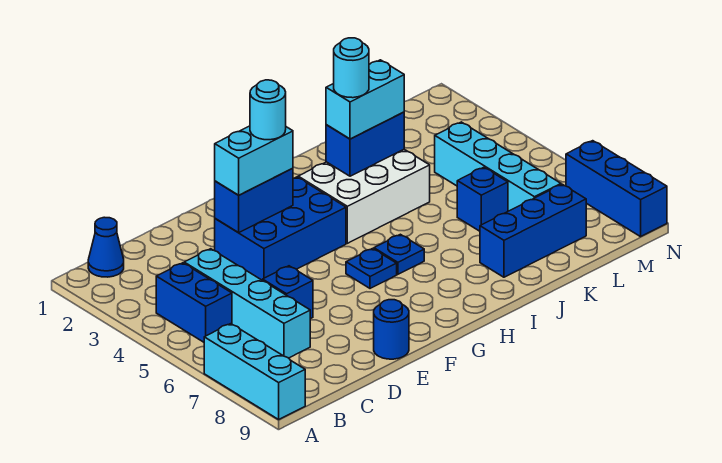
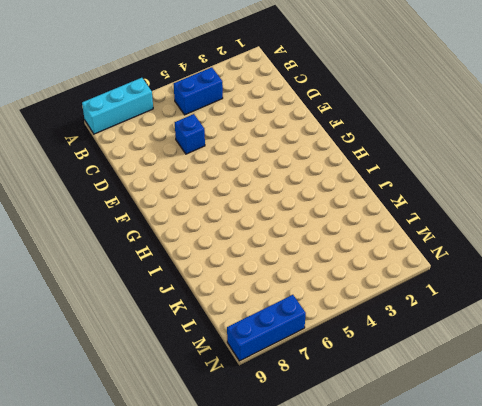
none -> blue cone B1 level 1
none -> cyan brick C4:C7 level 1
none -> blue brick E3:G4 level 1

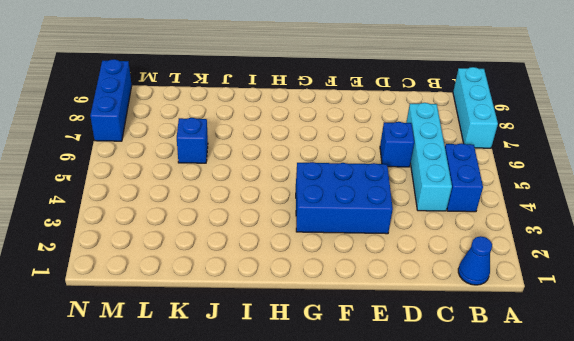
none -> blue round brick E9 level 1
none -> blue plate G6 level 1
none -> white brick H3:J4 level 1

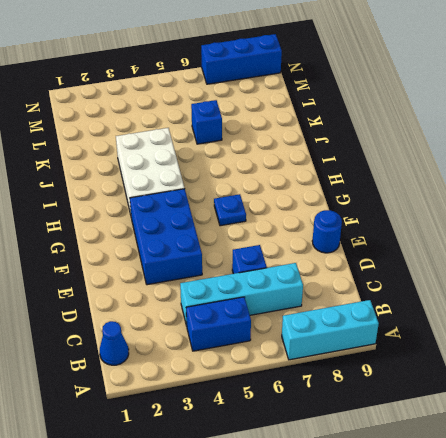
none -> blue plate H6 level 1
none -> blue brick J8:L8 level 1
none -> cyan brick L4:L7 level 1

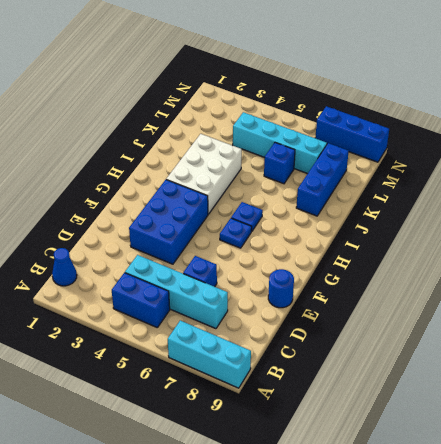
none -> blue brick E3:F3 level 2
none -> blue brick I3:J3 level 2
none -> cyan brick E3:F3 level 3

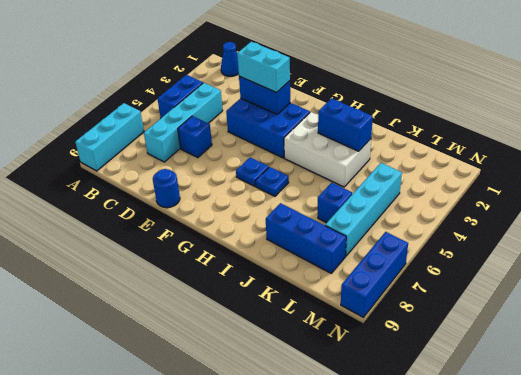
none -> cyan brick I3:J3 level 3
none -> cyan round brick F3 level 4
none -> cyan round brick I3 level 4

